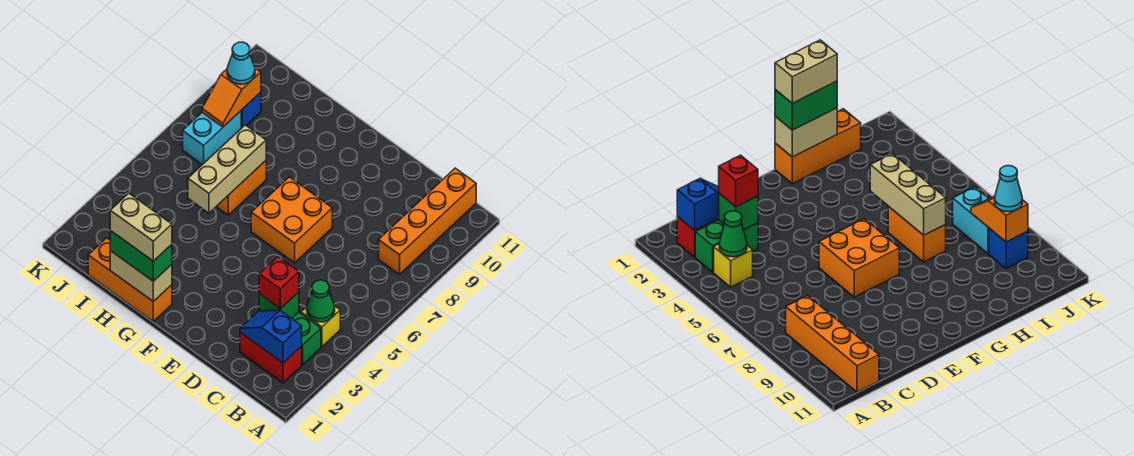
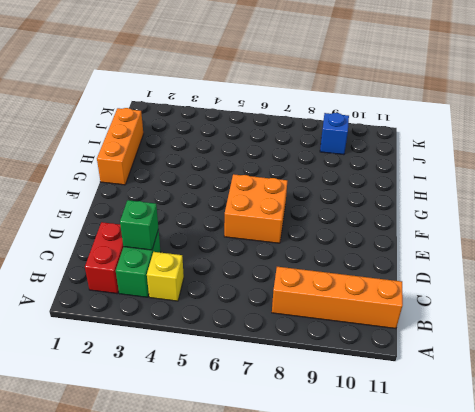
none -> orange brick H6:H7 level 1
none -> cyan brick J7:J8 level 1
none -> blue slope B2:C2 level 2 top B

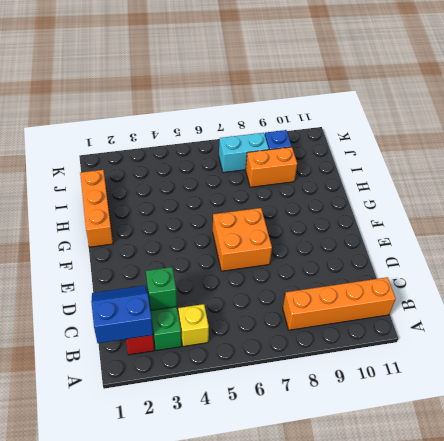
blue slope B1:C2 level 2 top B -> blue slope B2:C2 level 2 top B
orange brick I8:I9 level 1 -> orange brick H6:H7 level 1
none -> green cone B4 level 2
none -> tan brick G1:H1 level 2
none -> tan brick H5:H7 level 2

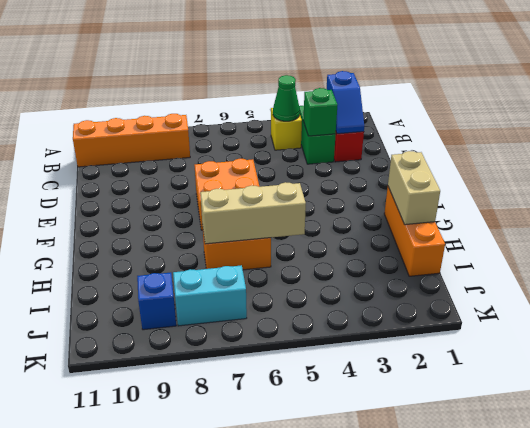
none -> orange slope J8:J9 level 2 top 9
none -> red brick C3 level 3
none -> green brick G1:H1 level 3

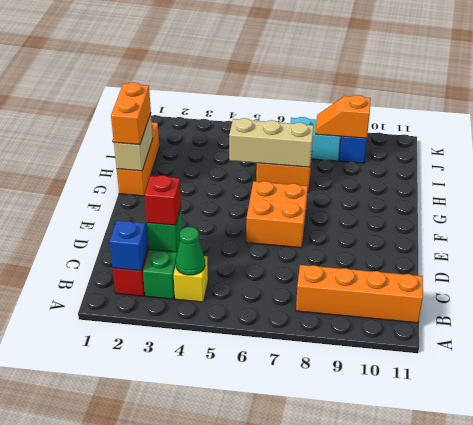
orange brick G1:H1 level 3 -> green brick G1:H1 level 3
none -> cyan cone J9 level 3
none -> tan brick G1:H1 level 4

